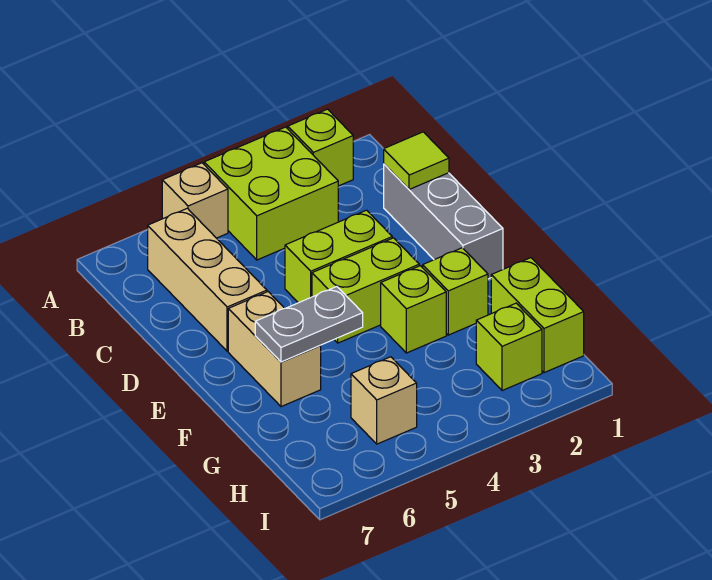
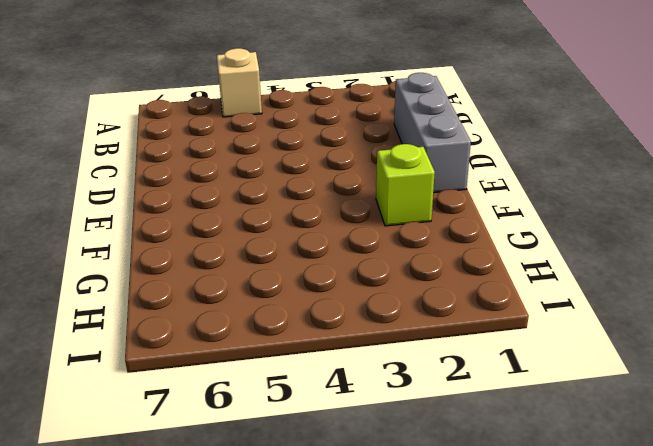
none -> lime brick A2 level 1
none -> lime brick A3:B4 level 1
none -> tan brick B6:D6 level 1

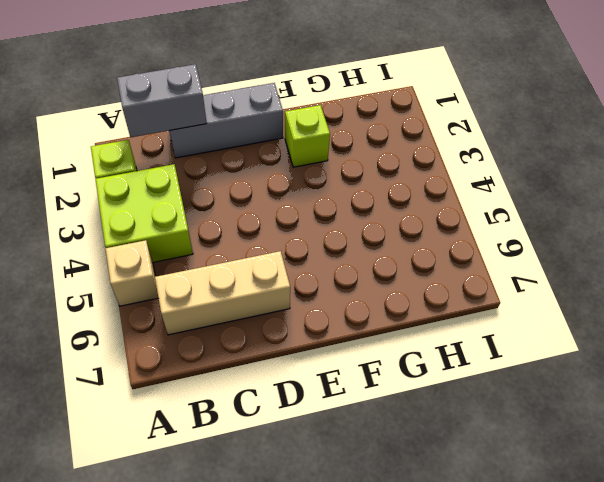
grey brick B1:C1 level 2 -> lime tile C1 level 2
none -> lime brick D3:D4 level 1
none -> lime brick E3:E4 level 1
none -> tan brick E6:F6 level 1

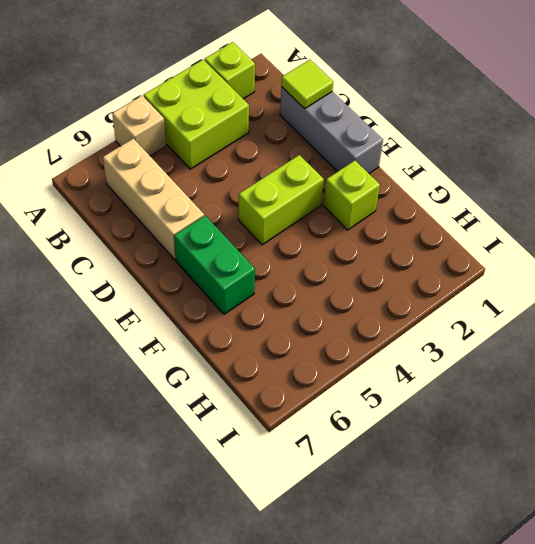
green brick E6:F6 level 1 -> tan brick E6:F6 level 1
none -> lime brick D3:D4 level 1
none -> lime brick F3 level 1
none -> lime brick G1:H1 level 1

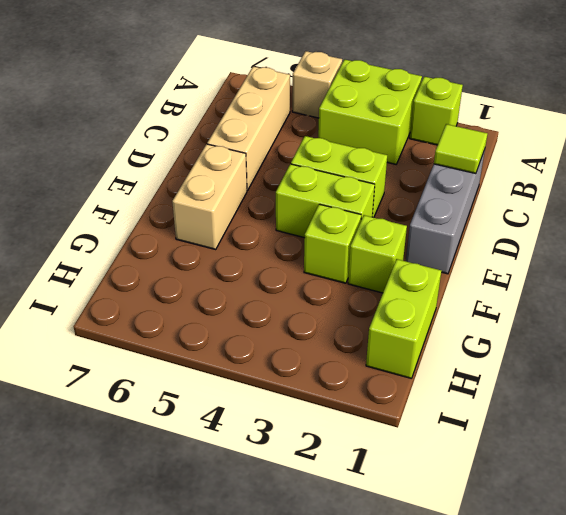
none -> lime brick H2 level 1
none -> tan brick H5 level 1
none -> grey plate F5:F6 level 2

